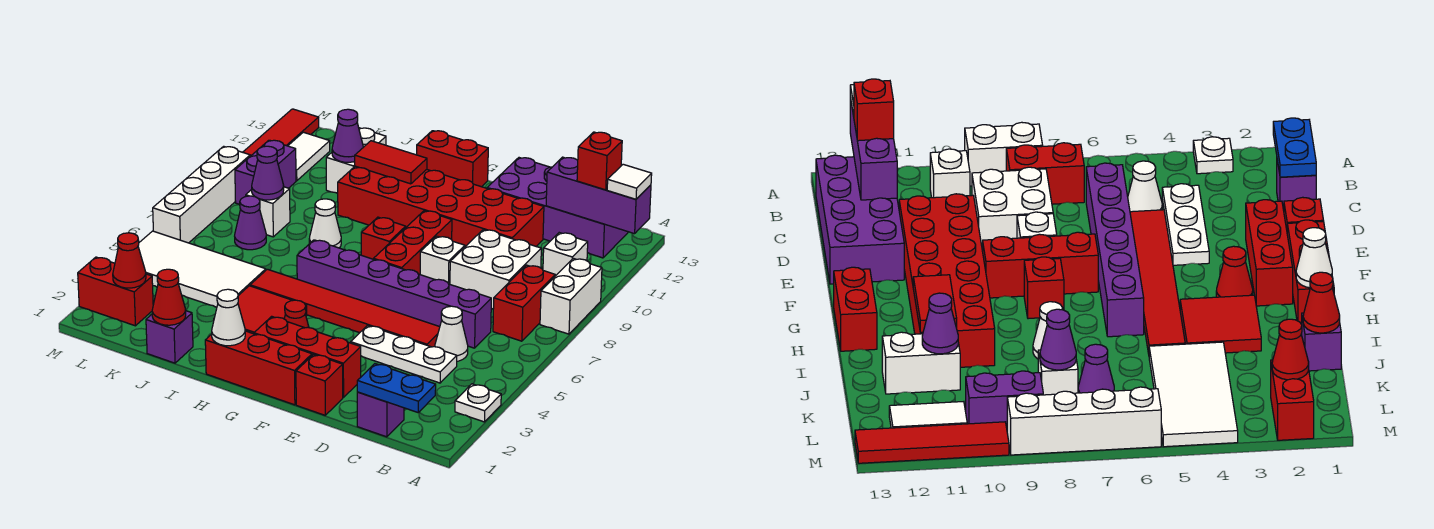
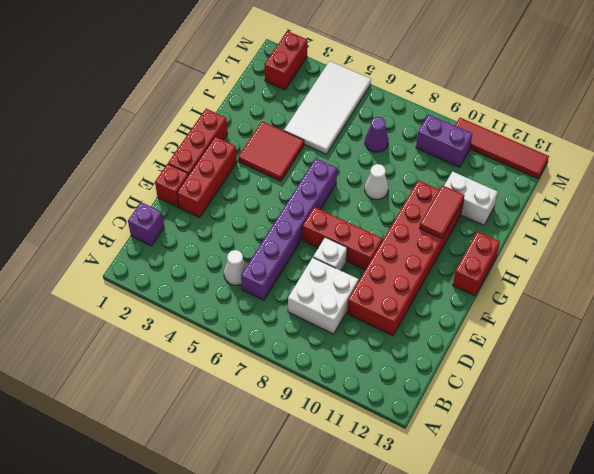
none -> white plate A3 level 1
none -> white brick A8:A9 level 1
none -> red brick B7:B8 level 1
none -> white brick B10 level 1

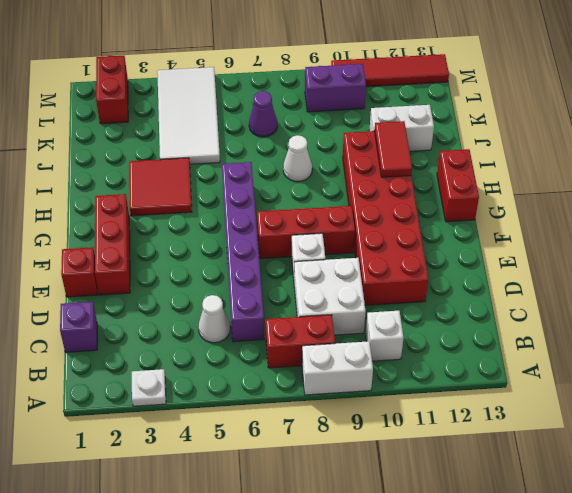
none -> purple brick B12:E13 level 1
none -> white plate C4:E4 level 1
none -> red tile D5:I5 level 1
none -> red brick F1:H1 level 1

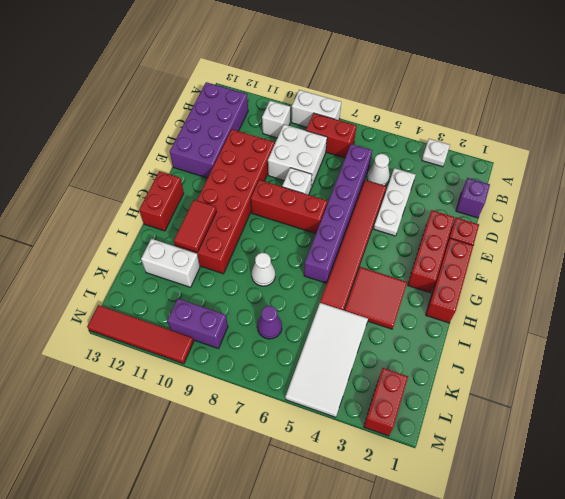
none -> red cone G3 level 1
none -> red brick G8 level 1
none -> purple brick J1 level 1
none -> white brick K8 level 1

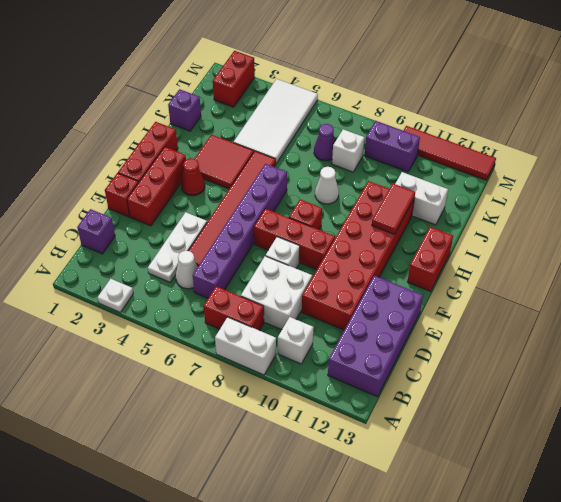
none -> white tile L11:L12 level 1
none -> white brick M6:M9 level 1
none -> purple brick A12:C12 level 2
none -> blue plate B1:C1 level 2

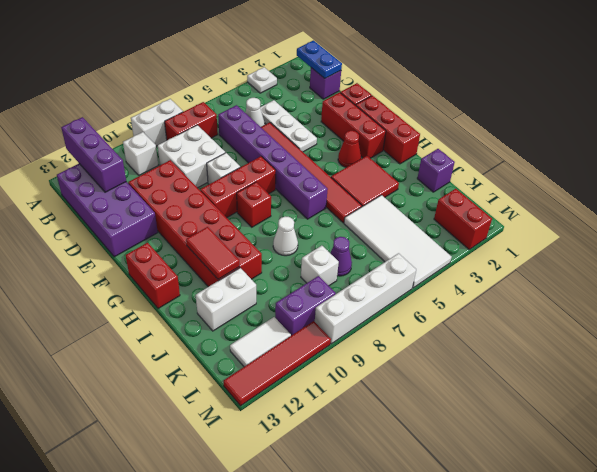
none -> white cone H1 level 2
none -> red cone J1 level 2
none -> purple cone J11 level 2
none -> purple cone K8 level 2

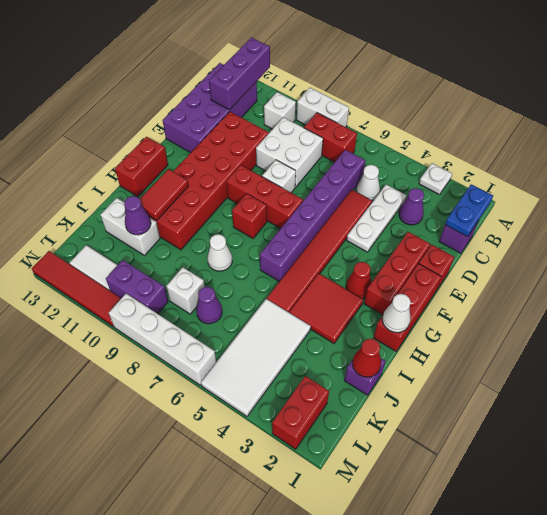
purple cone C3 level 1 -> purple cone K8 level 2
none -> red cone L2 level 2
none -> white tile A12 level 3
none -> red brick B12 level 3

